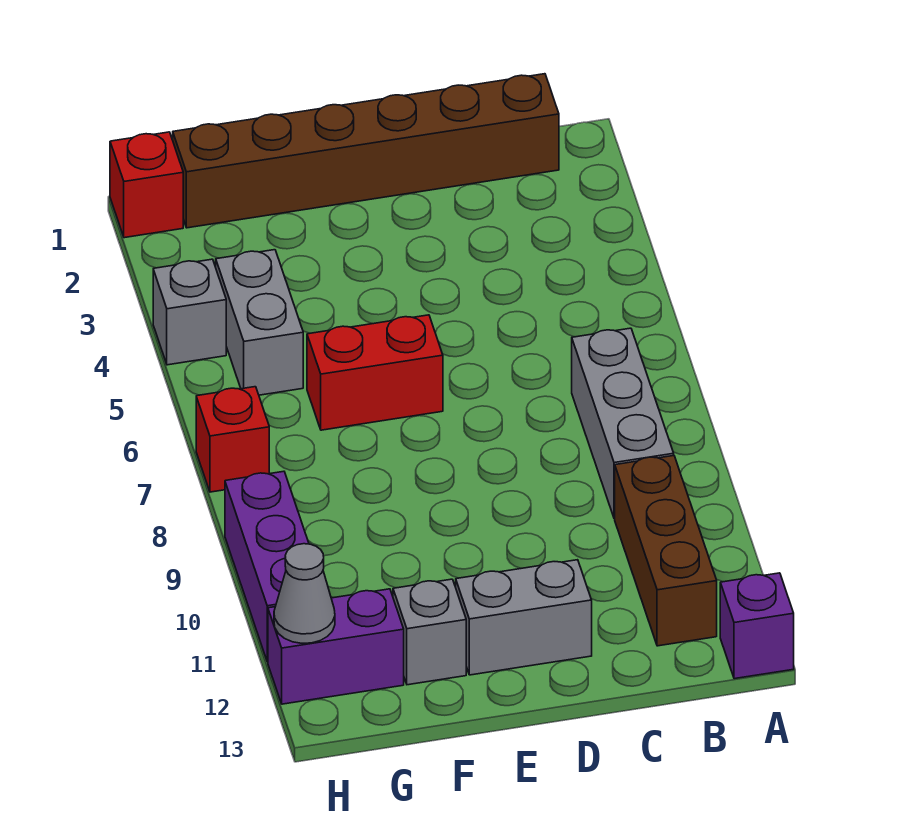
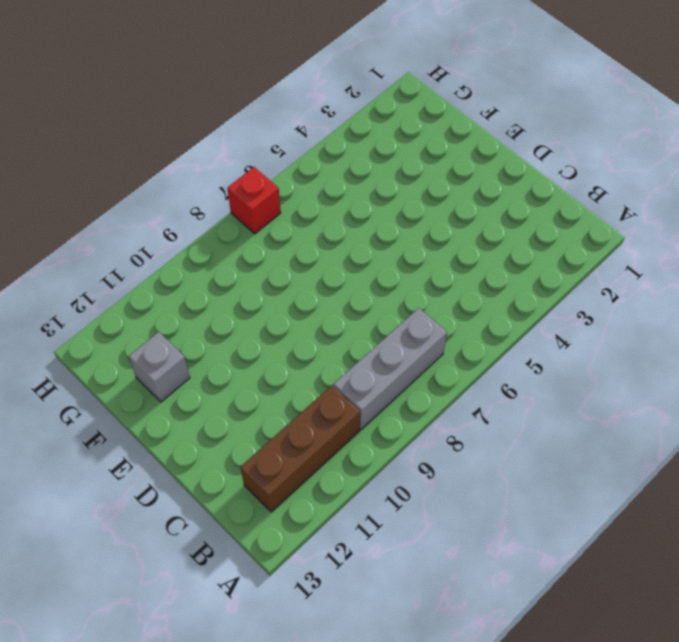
none -> purple brick A13 level 1
none -> brown brick B1:G1 level 1
none -> grey brick D12:E12 level 1

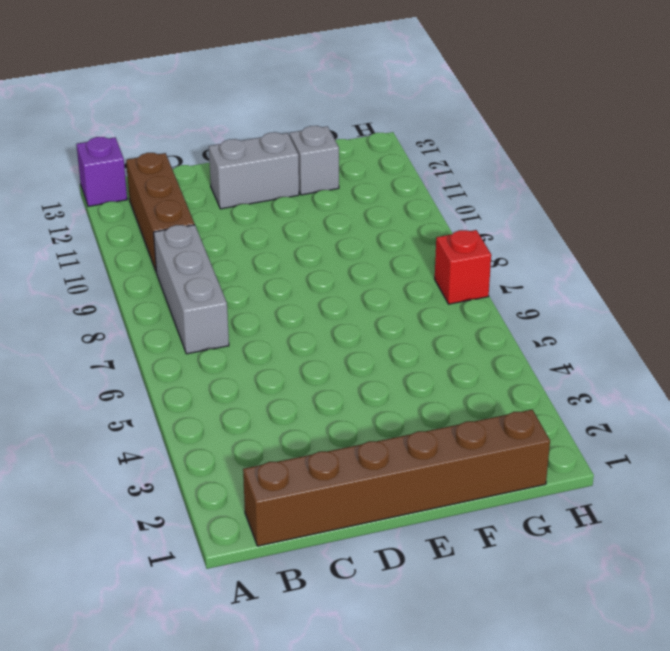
none -> red brick E6:F6 level 1
none -> grey brick G4:G5 level 1
none -> purple brick G12:H12 level 1

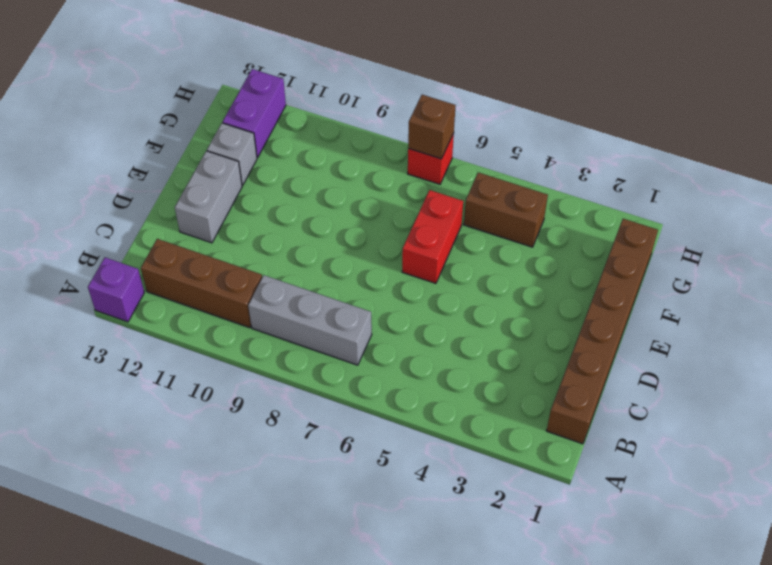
brown brick G4:G5 level 1 -> grey brick G4:G5 level 1
brown brick H7 level 2 -> none
none -> red brick H1 level 1
none -> grey brick H4 level 1
none -> purple brick H9:H11 level 1

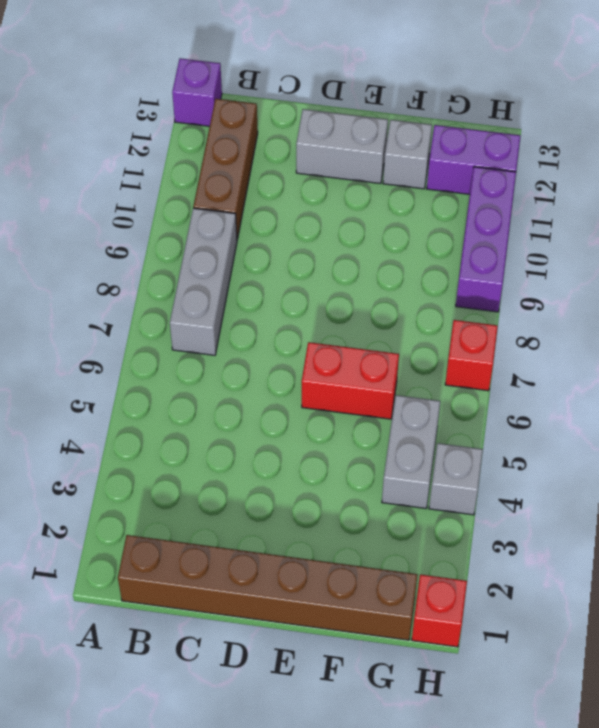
none -> grey cone H12 level 2

